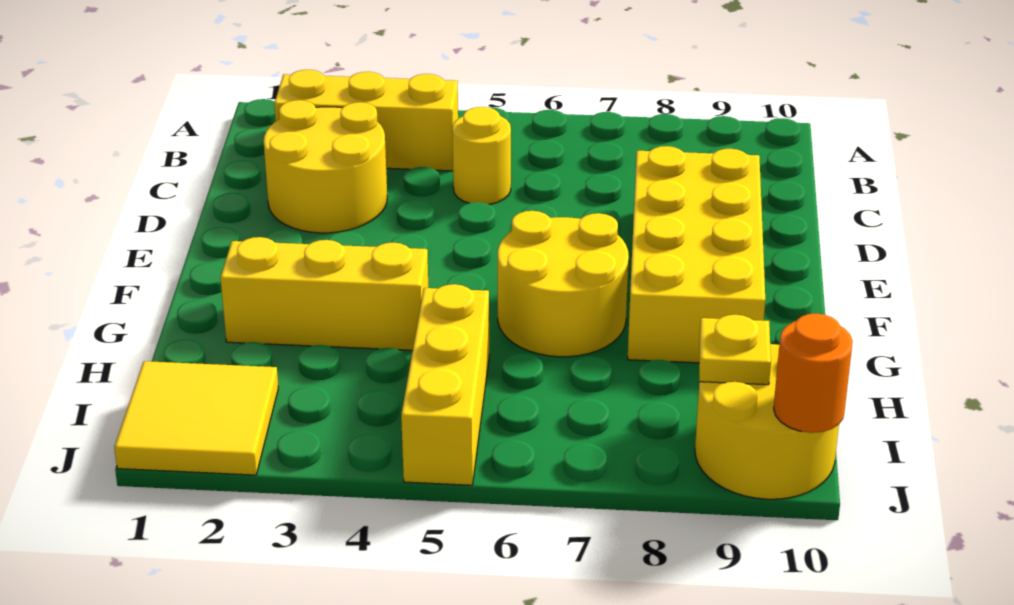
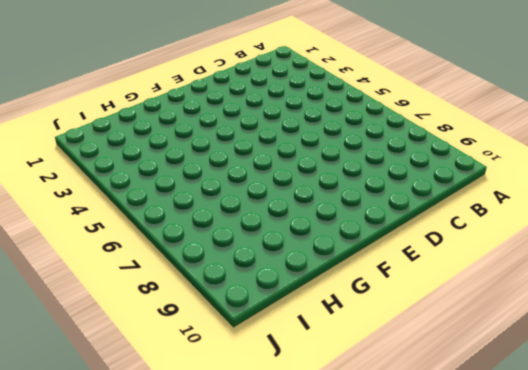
none -> yellow brick B2:B4 level 1
none -> yellow round brick C2:D3 level 1

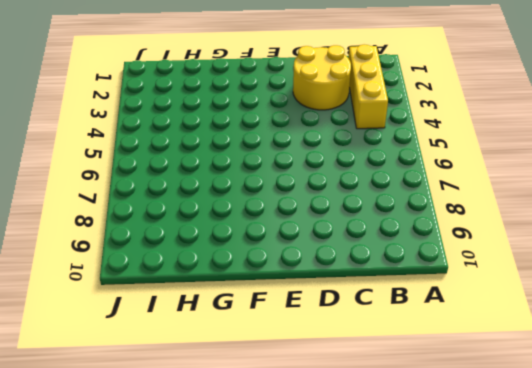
none -> yellow round brick C5 level 1
none -> yellow brick D8:G9 level 1

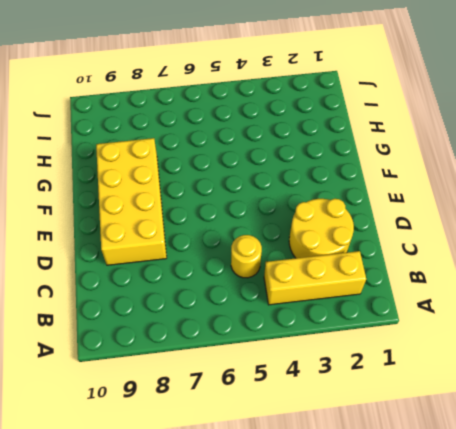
none -> yellow round brick F6:G7 level 1
none -> yellow brick G2:G4 level 1

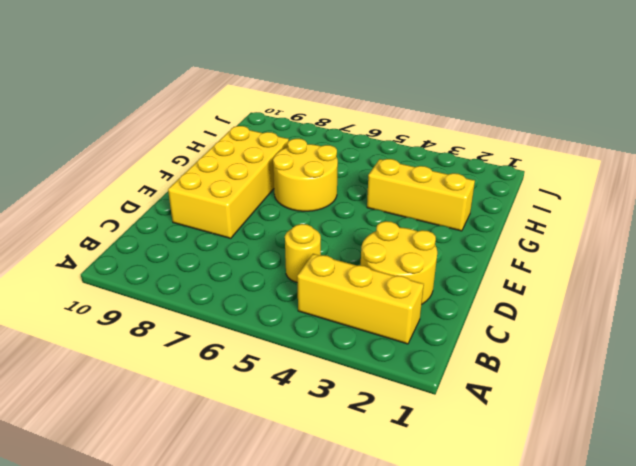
none -> yellow brick H5:J5 level 1
none -> yellow tile I1:J2 level 1

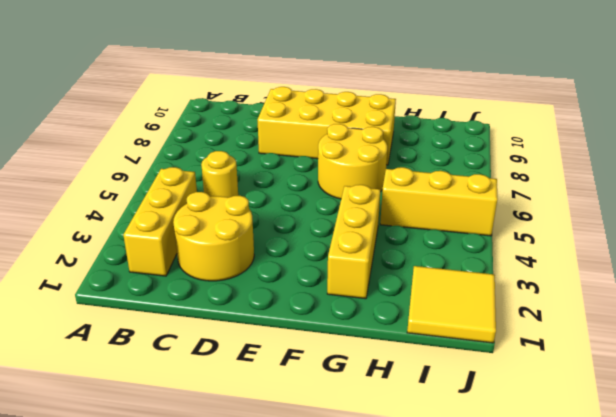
none -> yellow round brick I9:J10 level 1
none -> yellow plate I9 level 2

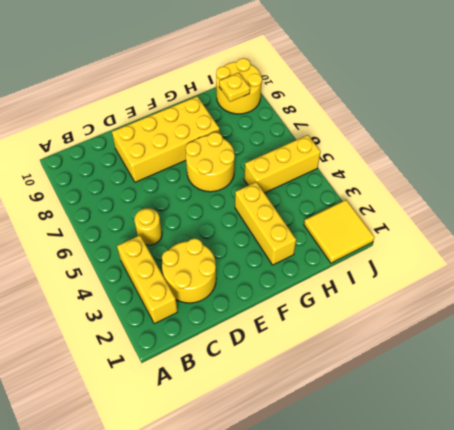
none -> orange round brick J10 level 2

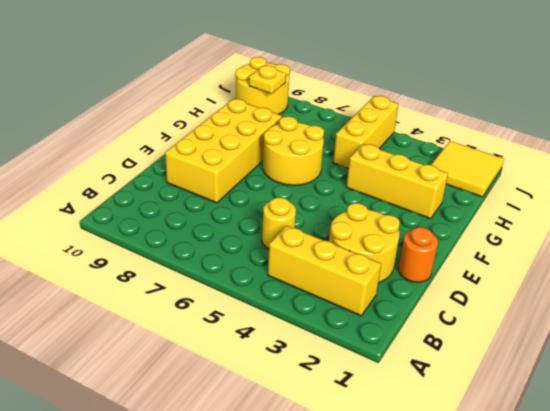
orange round brick D1 level 1 -> orange round brick J10 level 2

